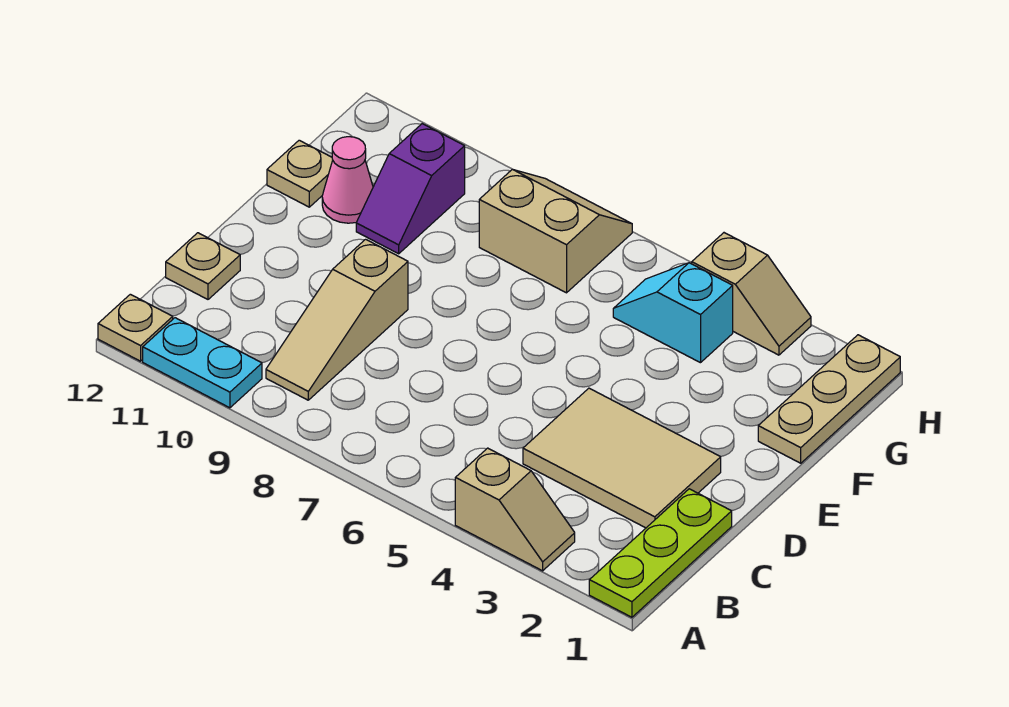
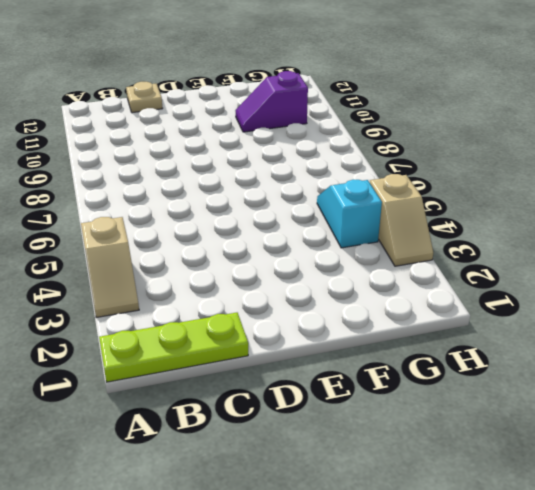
none -> cyan plate A10:A11 level 1
none -> tan plate A12 level 1
none -> tan slope B9:D9 level 1 top D

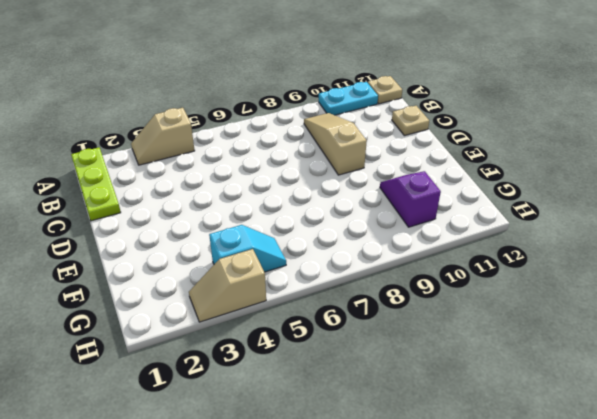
none -> tan tile C2:D4 level 1
none -> tan plate F1:H1 level 1
none -> pink cone F11 level 1

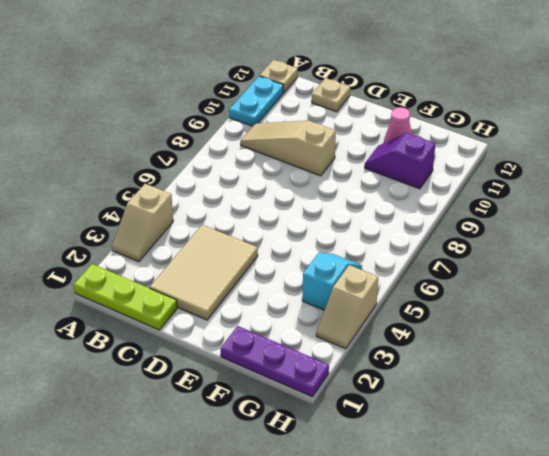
purple plate F1:H1 level 1 -> tan plate F1:H1 level 1
none -> tan plate F12 level 1
none -> tan slope G7:H8 level 1 top G

